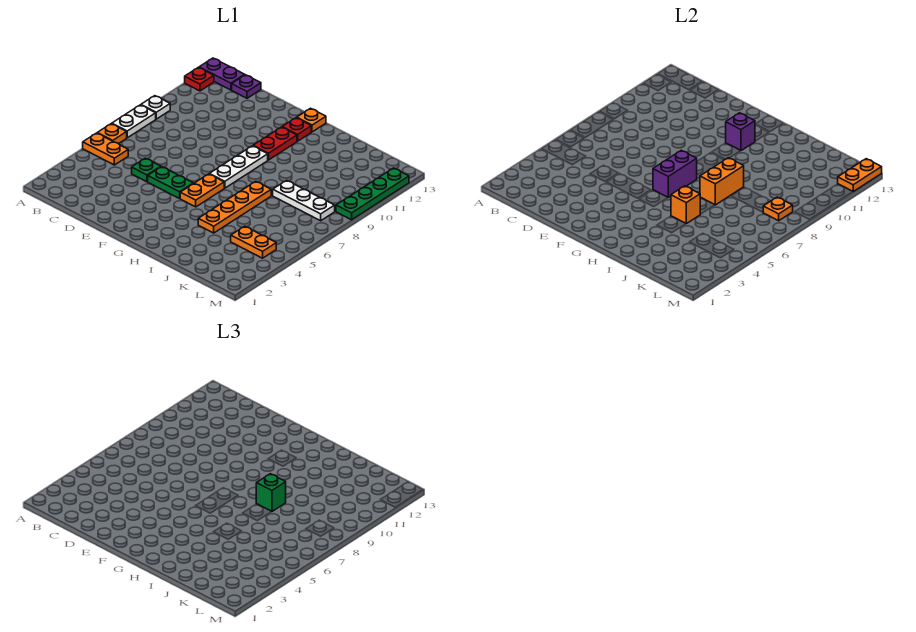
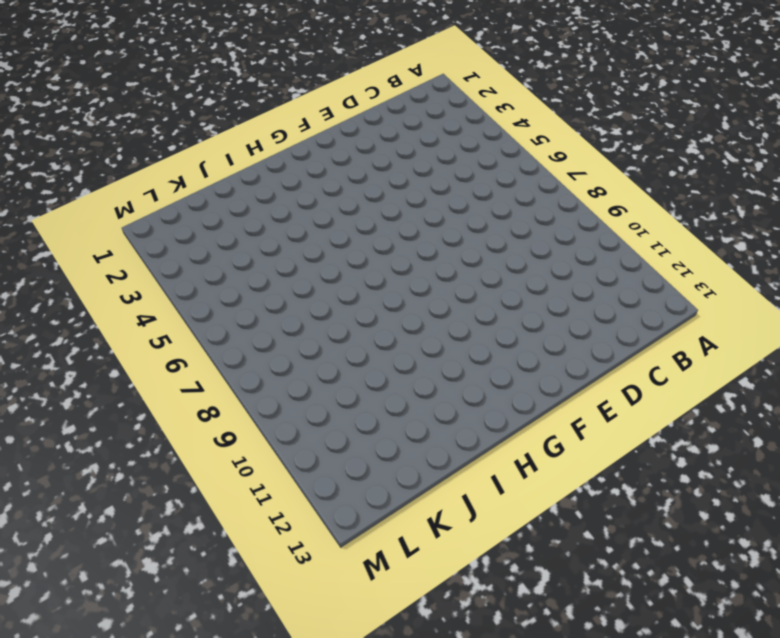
none -> orange plate A5:B5 level 1
none -> orange plate A6 level 1
none -> white plate A7:A8 level 1

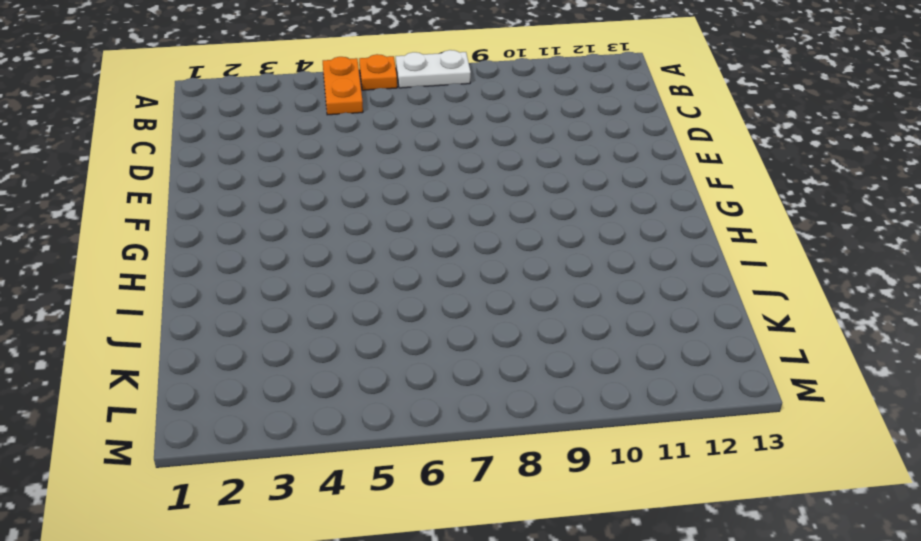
none -> white plate A9 level 1
none -> red plate A12 level 1
none -> purple plate A13:B13 level 1

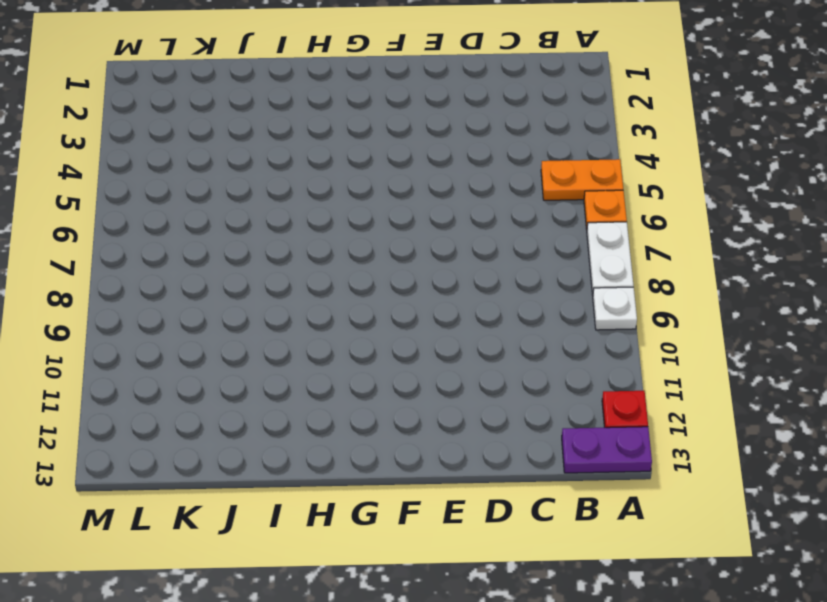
none -> purple plate C13 level 1
none -> green plate D5 level 1
none -> green plate E5:F5 level 1

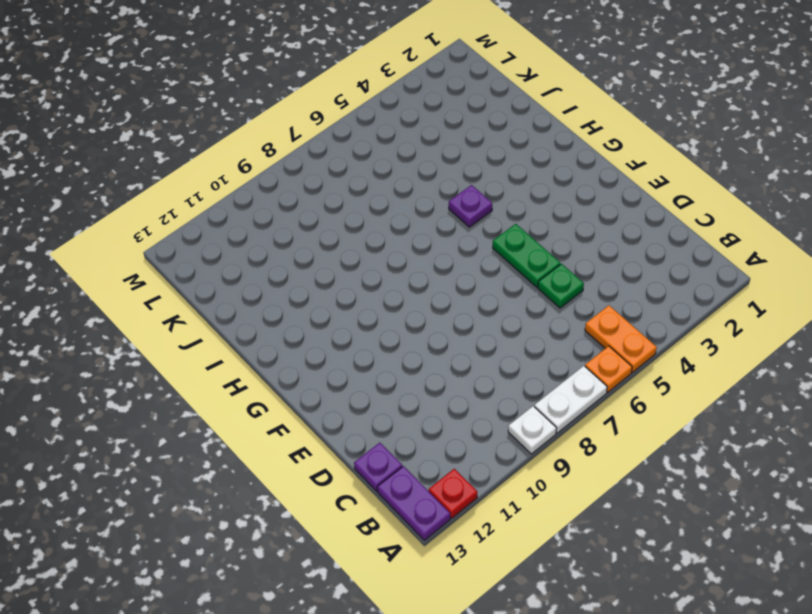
purple plate H5 level 1 -> none
none -> orange plate G5:G6 level 1
none -> white plate G7:G9 level 1
none -> red plate G10:G11 level 1

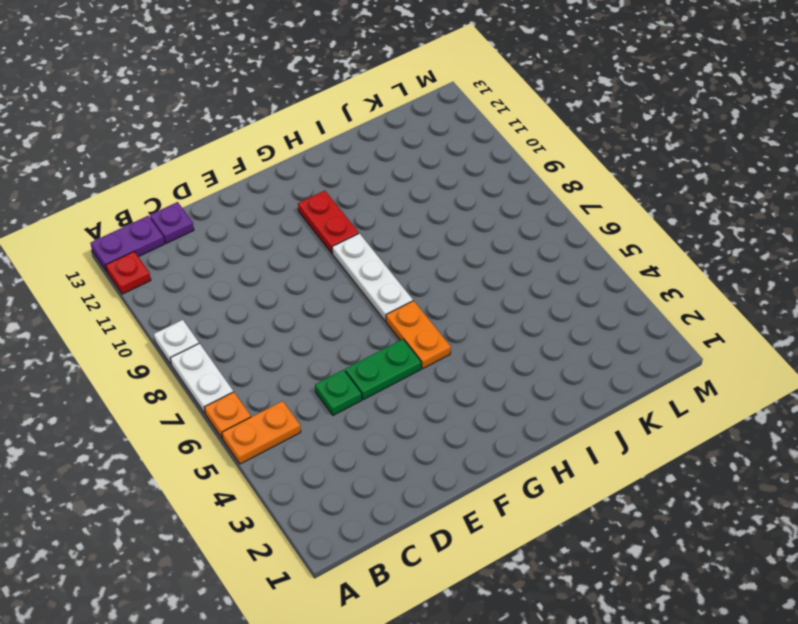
none -> red plate G12 level 1
none -> orange plate G13 level 1
none -> orange plate I4:I7 level 1

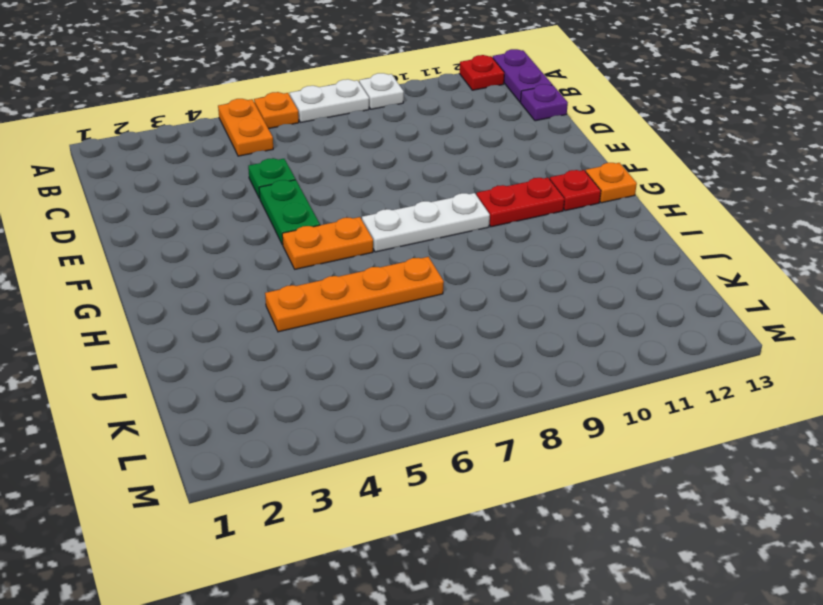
none -> white plate J8:L8 level 1
none -> orange plate K4:L4 level 1
none -> green plate M9:M12 level 1

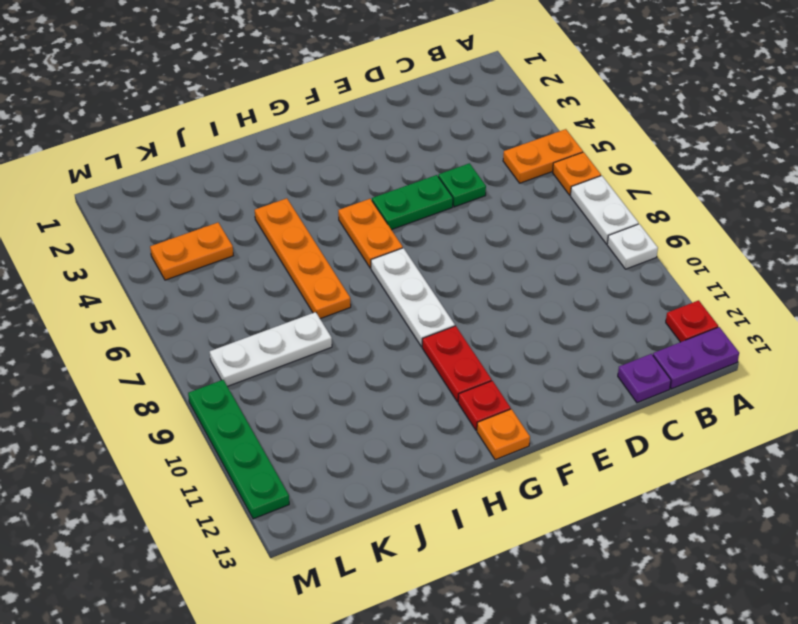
none -> purple brick G6:G7 level 2
none -> purple brick G11 level 2
none -> orange brick I5 level 2

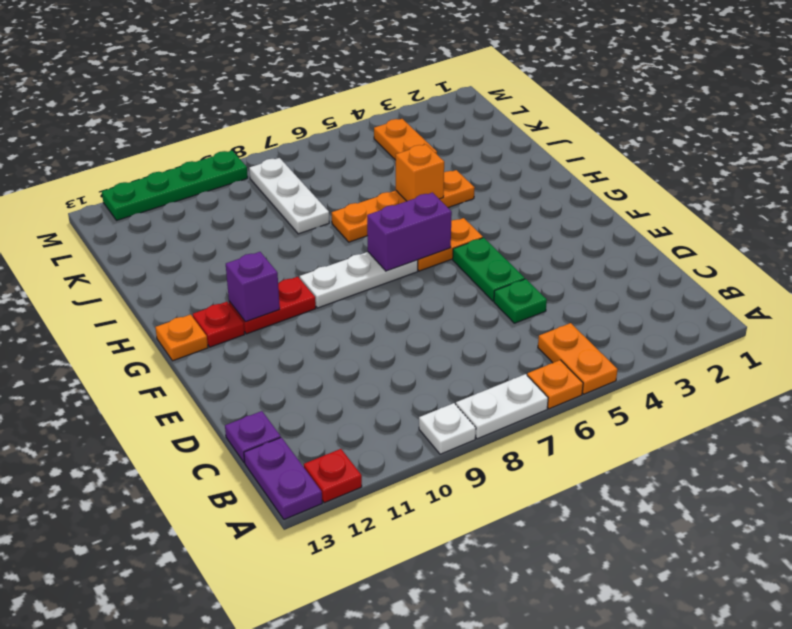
none -> orange brick I7:I8 level 2
none -> orange plate L8 level 2
none -> orange plate M12:M13 level 2

